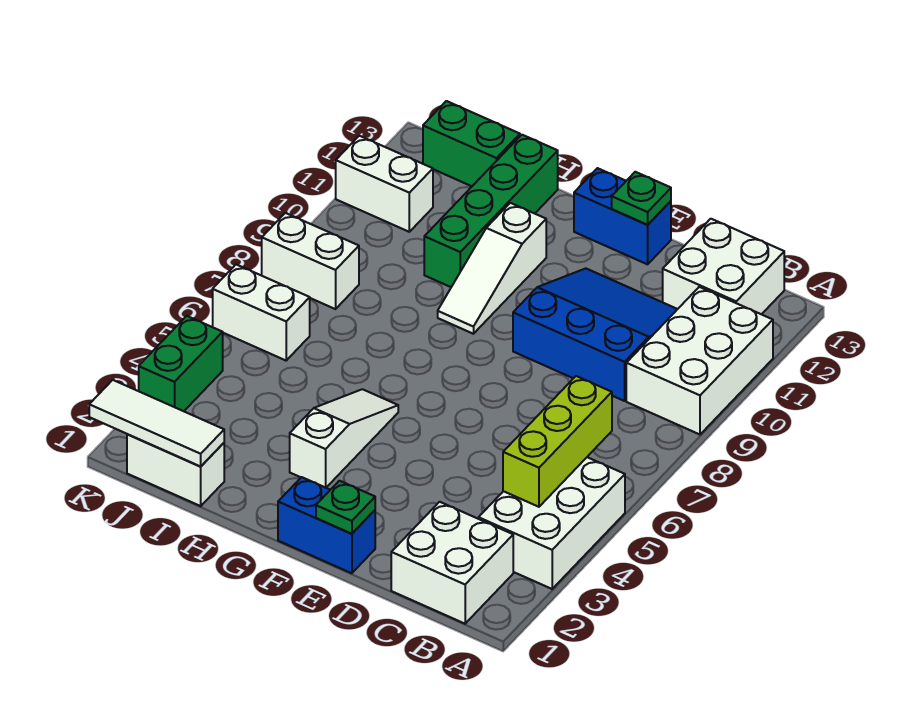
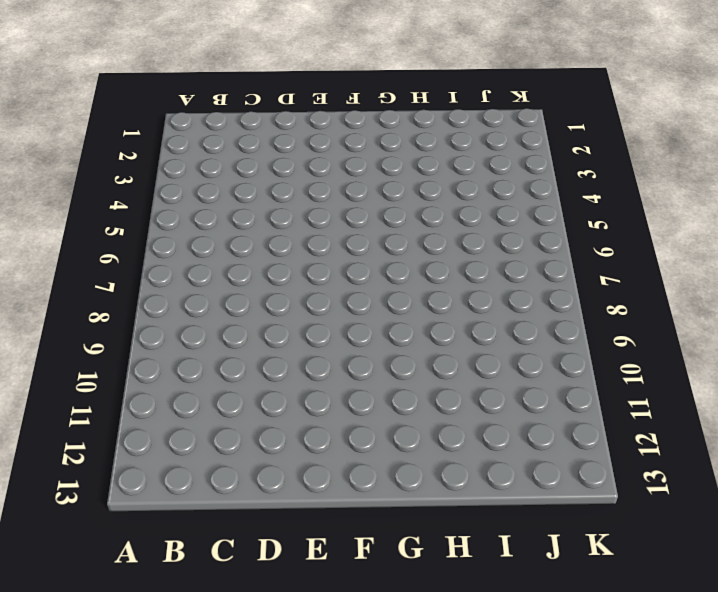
none -> white brick A3:B5 level 1
none -> white brick A9:B11 level 1
none -> white brick B1:C2 level 1

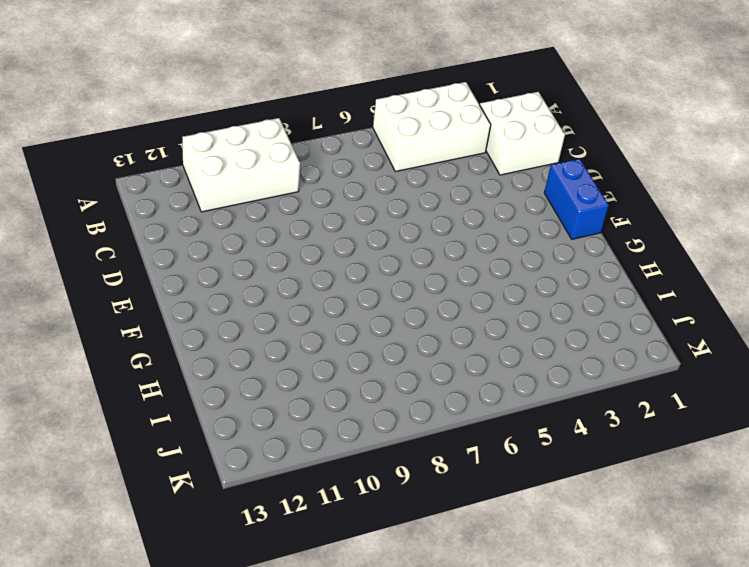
none -> white brick B12:C13 level 1
none -> blue slope C9:E11 level 1 top 9
none -> blue brick E13:F13 level 1

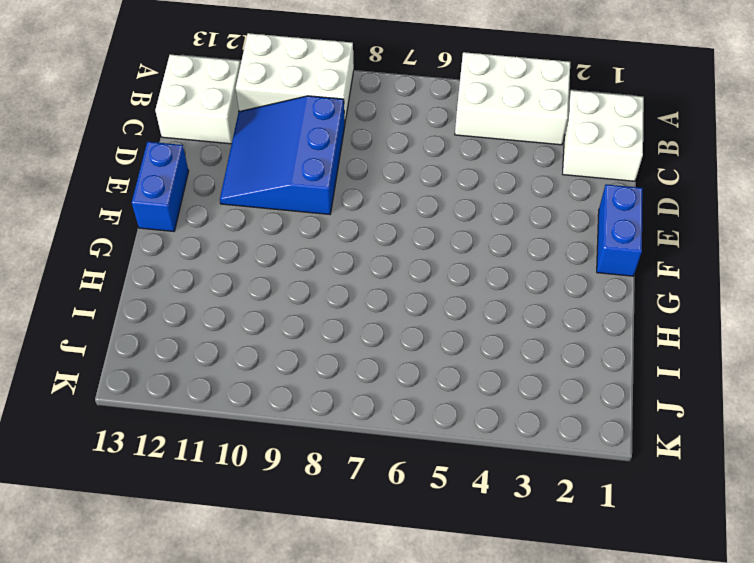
none -> white slope G3:G5 level 1 top 3
none -> white slope G9:G11 level 1 top 11
none -> green brick H10:H13 level 1

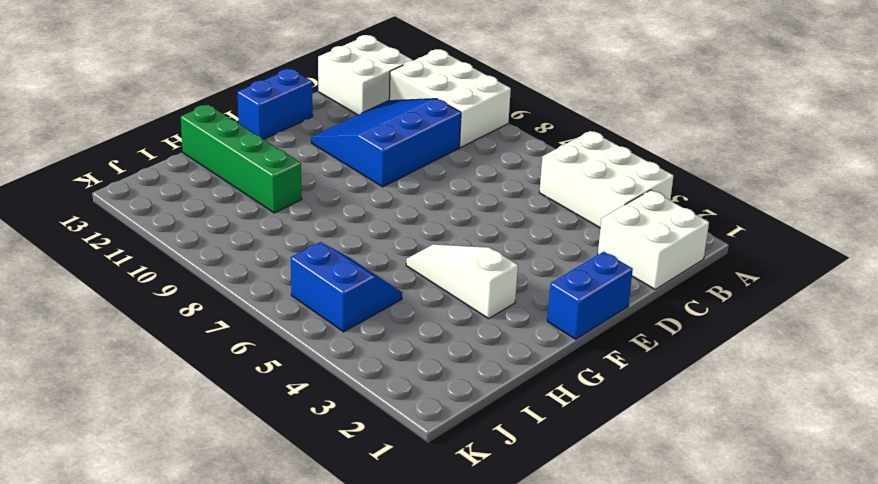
blue slope I5:J6 level 1 top J -> white brick J6:K6 level 1
none -> white slope G9:G11 level 1 top 11
none -> white brick I1:J1 level 1
none -> green brick I13:J13 level 1

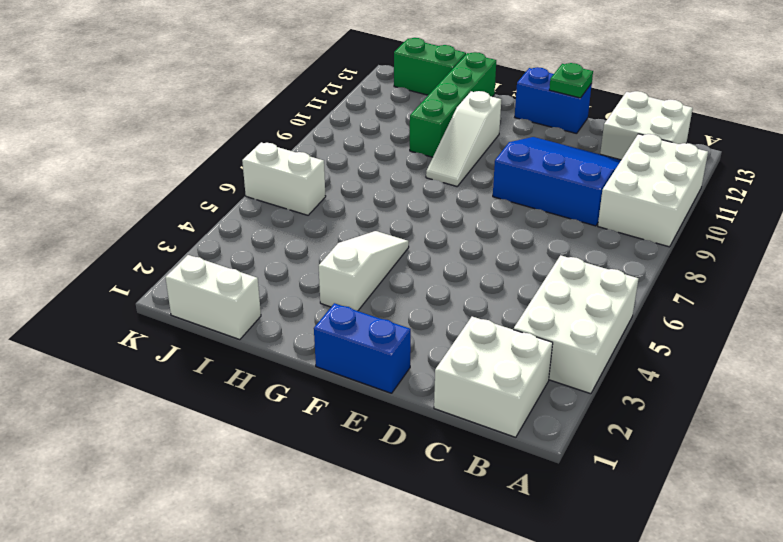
none -> white brick J8:K8 level 1
none -> white brick J11:K11 level 1
none -> green brick K3:K4 level 1

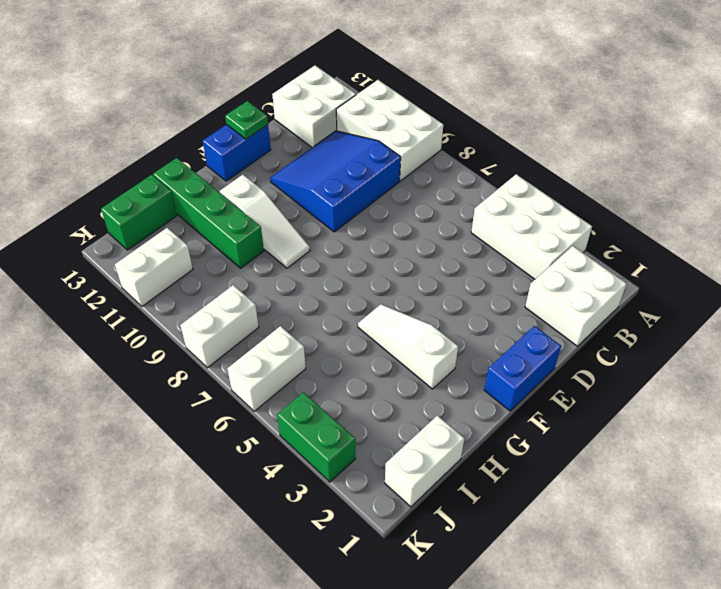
none -> lime brick B4:B6 level 2
none -> green plate E1 level 2
none -> white tile I1:K1 level 2

